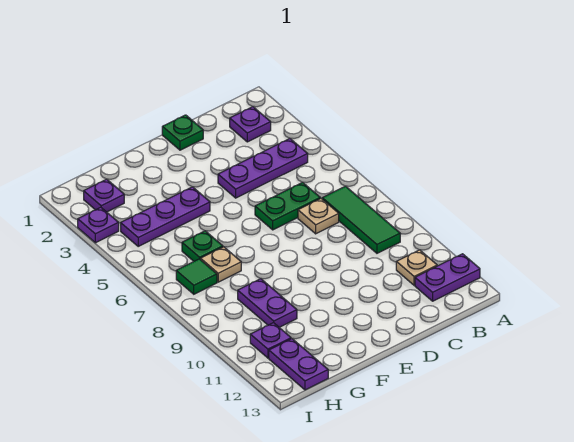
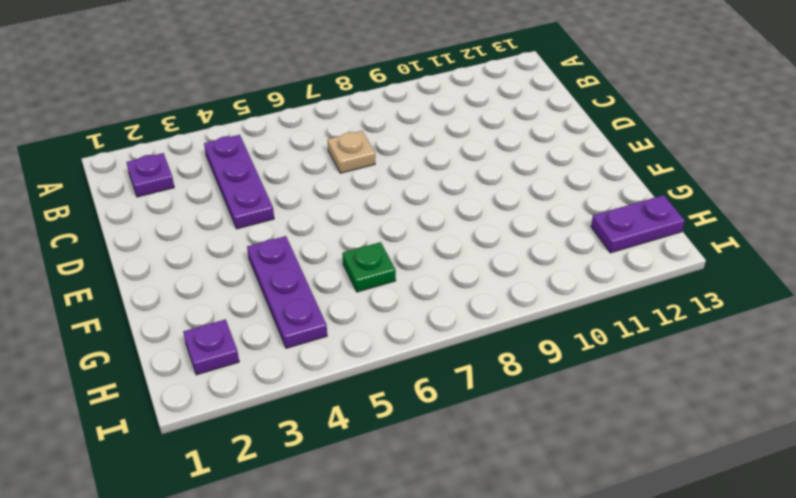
none -> purple plate A12:B12 level 1
none -> green tile B7:B9 level 1
none -> tan plate B11 level 1

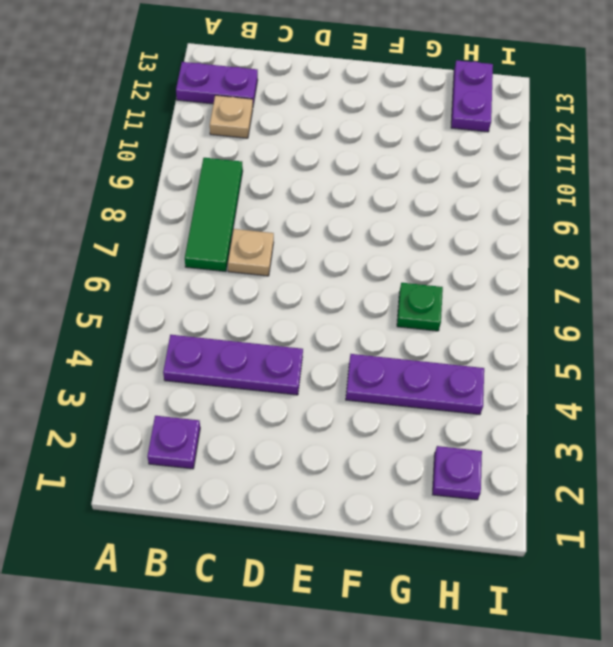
none -> green plate C6:D6 level 1
none -> green plate D1 level 1
none -> tan plate G7 level 1

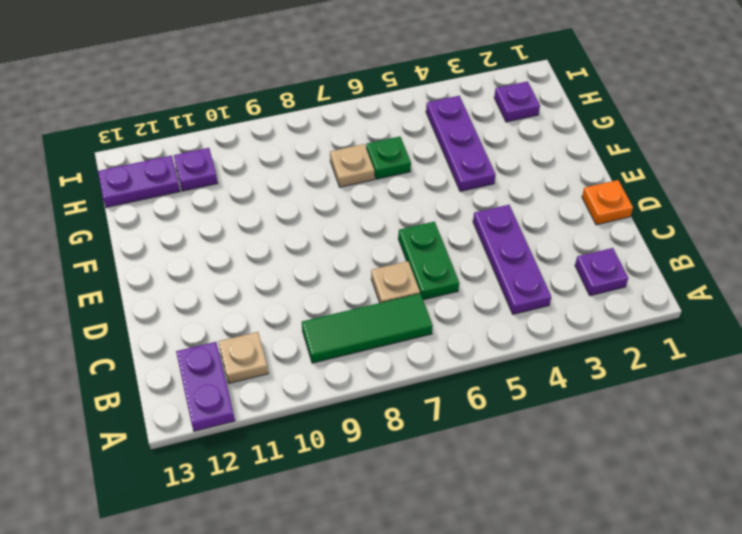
orange plate D1 level 1 -> green plate D1 level 1
none -> purple plate G9:G10 level 1
none -> green tile H7 level 1
none -> purple plate I3 level 1

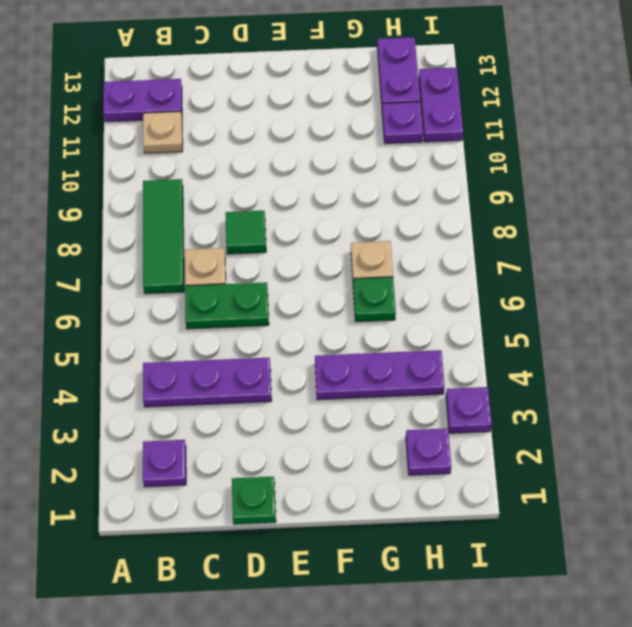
green tile D8 level 1 -> green tile H7 level 1
purple plate I11:I12 level 1 -> purple plate G9:G10 level 1

